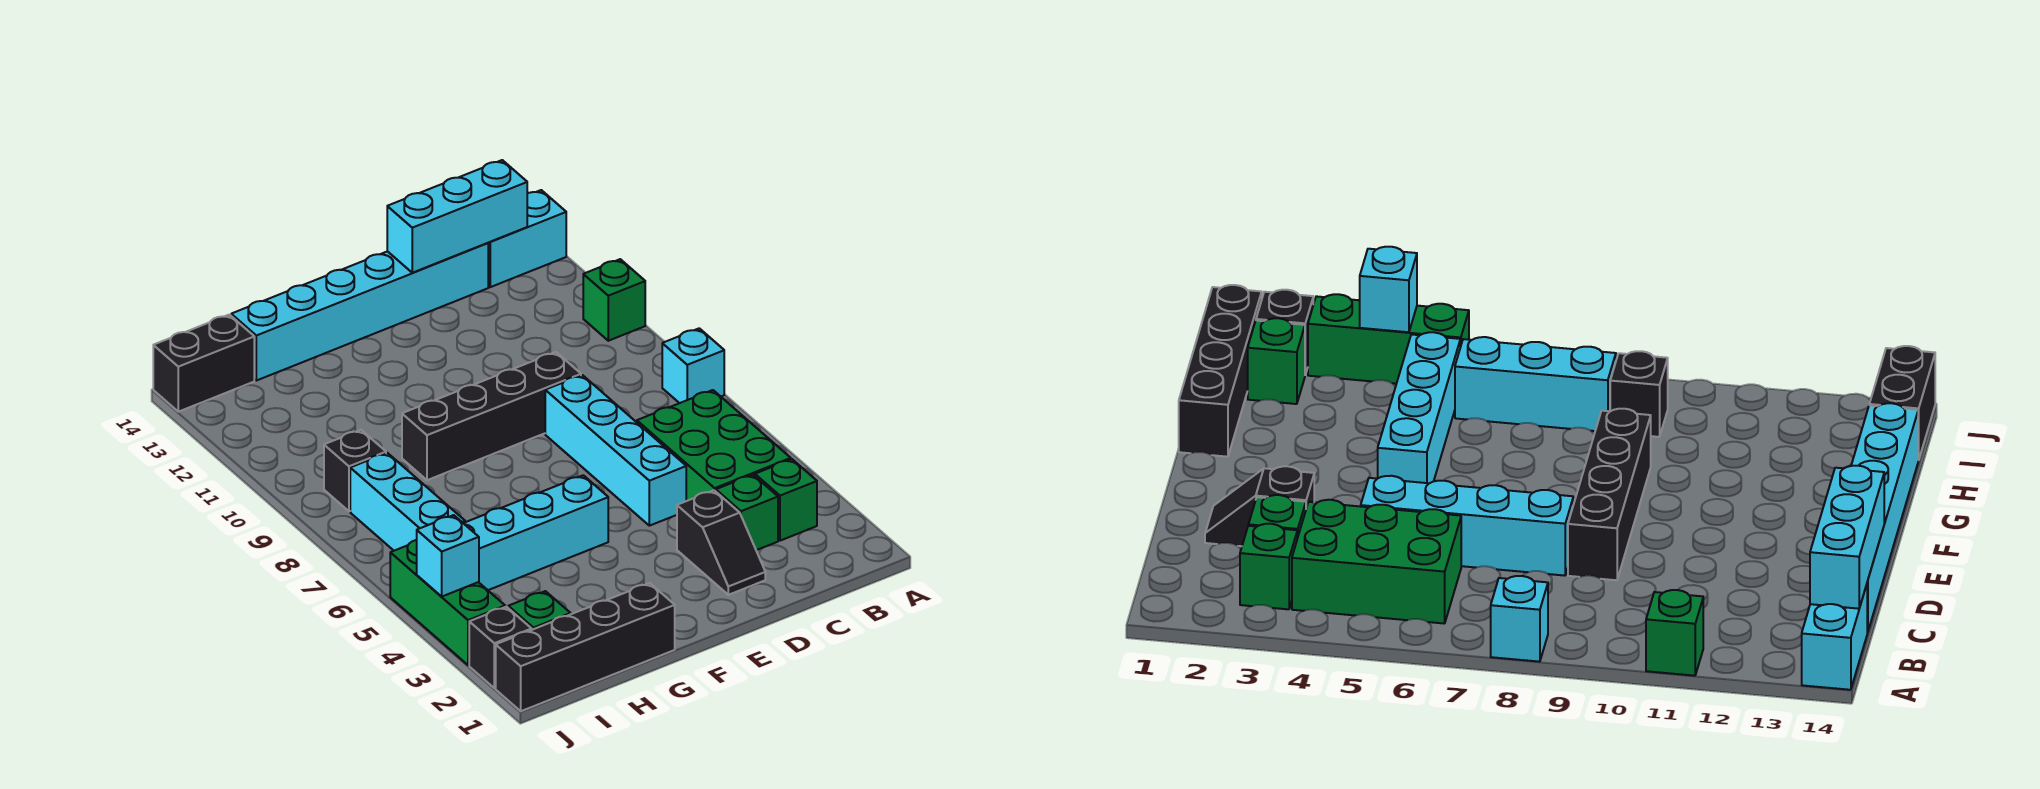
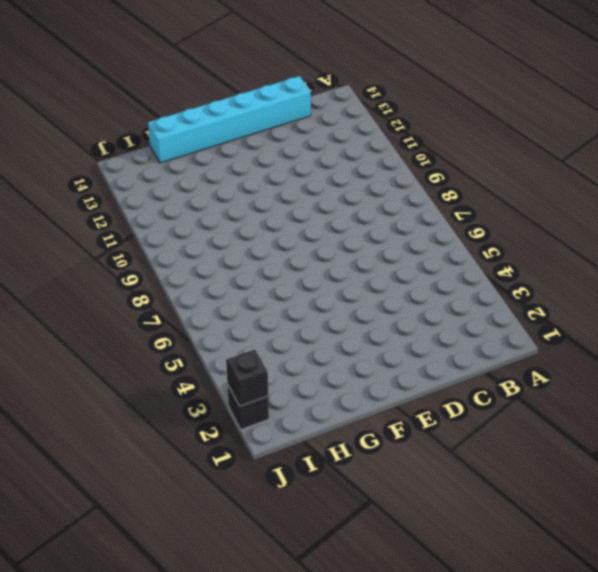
black brick J2 level 2 -> black brick I9 level 1
none -> cyan brick A8 level 1
none -> green brick A11 level 1
none -> cyan brick A14:B14 level 1

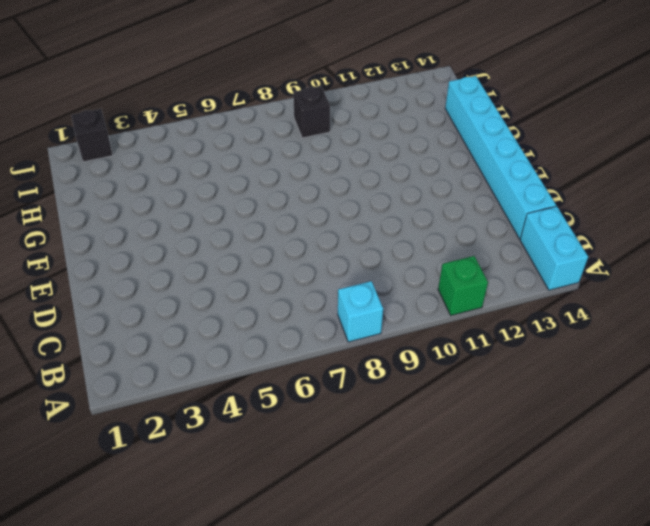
none -> green brick B3 level 1
none -> green brick B4:C6 level 1
none -> green brick C3 level 1

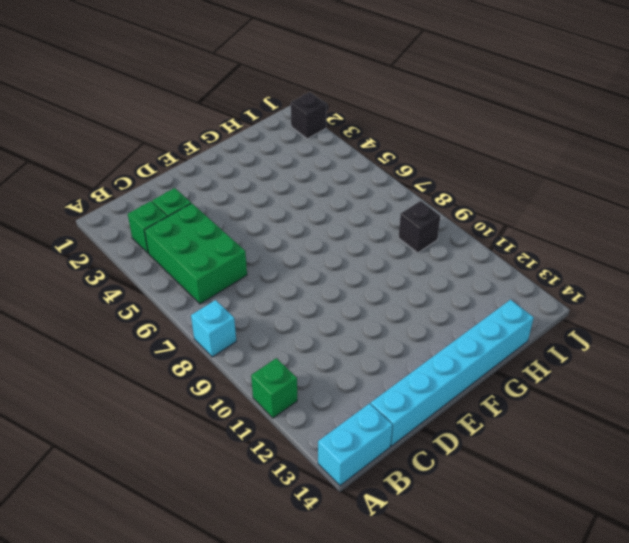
none -> black slope D2:D3 level 1 top 3
none -> cyan brick D5:D8 level 1
none -> black brick D9:G9 level 1

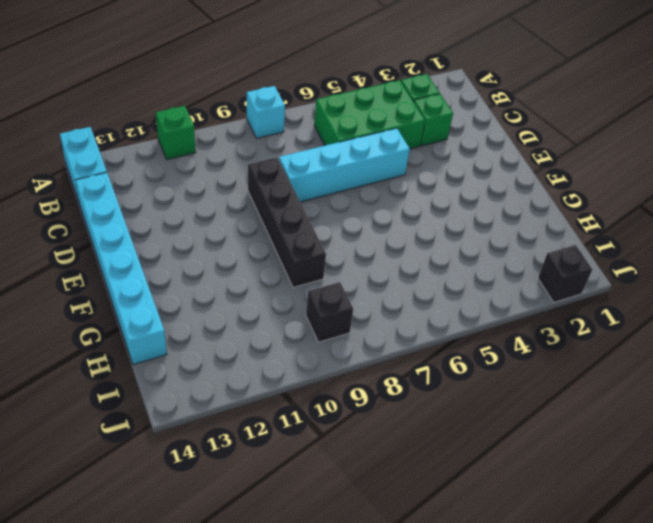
none -> black slope D2:D3 level 1 top 3
none -> cyan brick F5:I5 level 1
none -> black brick G1:J1 level 1

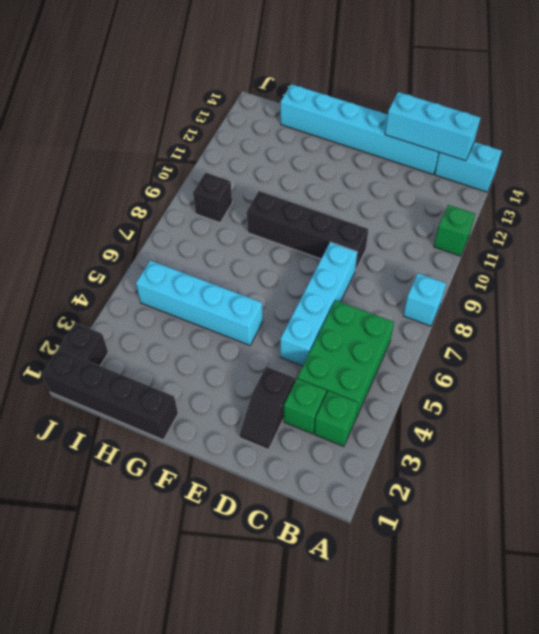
none -> green brick I2 level 1
none -> cyan brick I6:I8 level 1
none -> black brick I14:J14 level 1

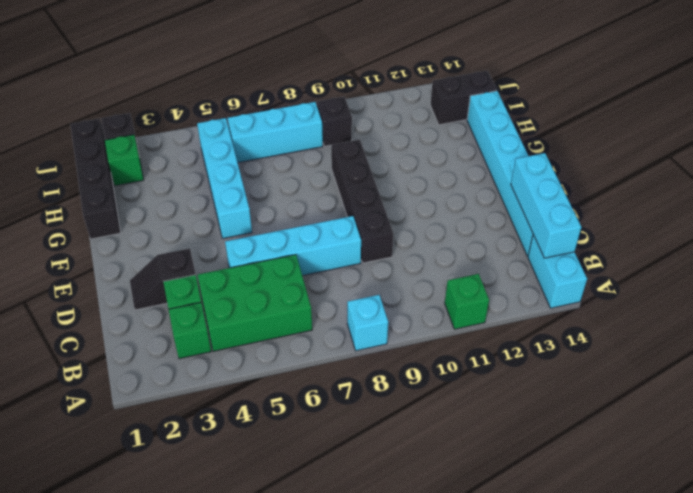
black brick I13:I14 level 1 -> black brick I14:J14 level 1
none -> green brick J3:J5 level 1
none -> cyan brick J4 level 2

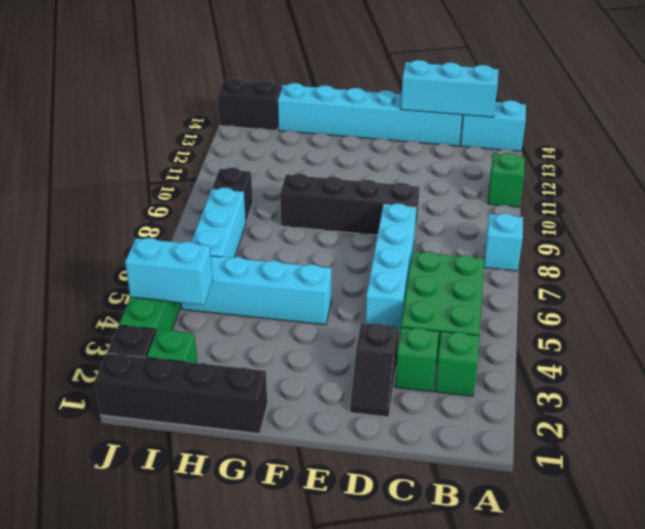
cyan brick I4:J4 level 2 -> cyan brick J4 level 2

